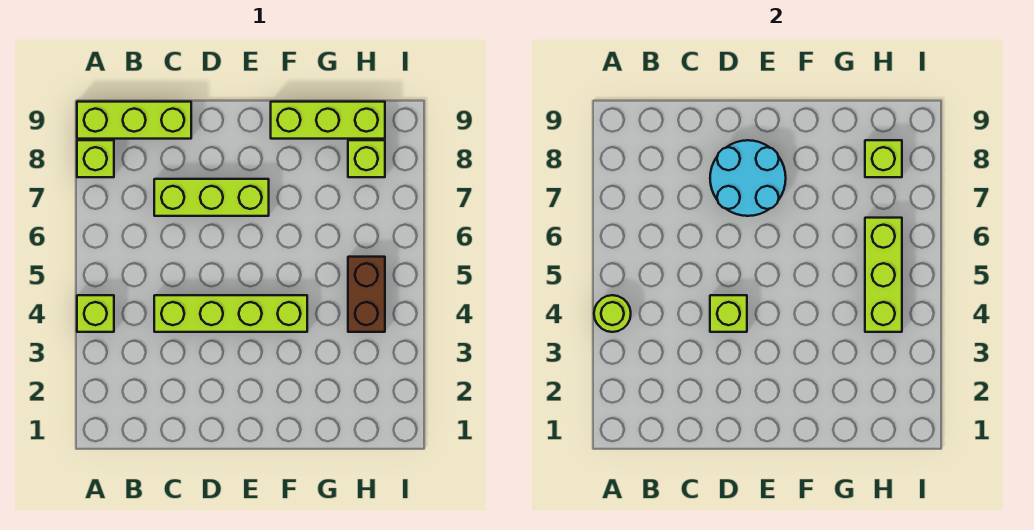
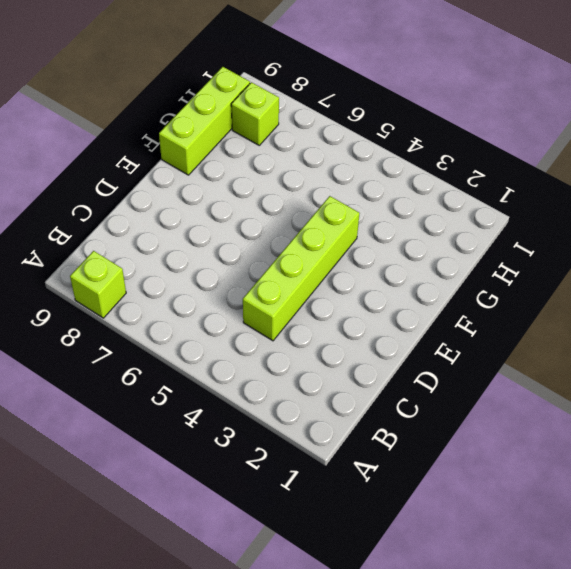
none -> lime brick A4 level 1
none -> lime brick A9:C9 level 1
none -> lime brick C7:E7 level 1

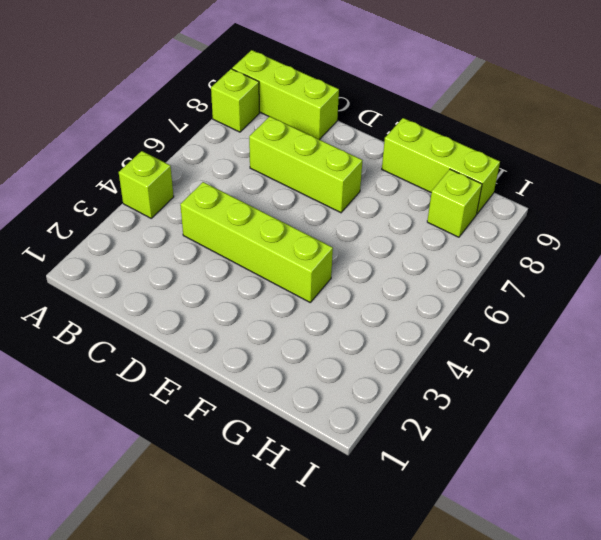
none -> brown brick H4:H5 level 1
none -> lime round brick A4 level 2
none -> lime brick D4 level 2

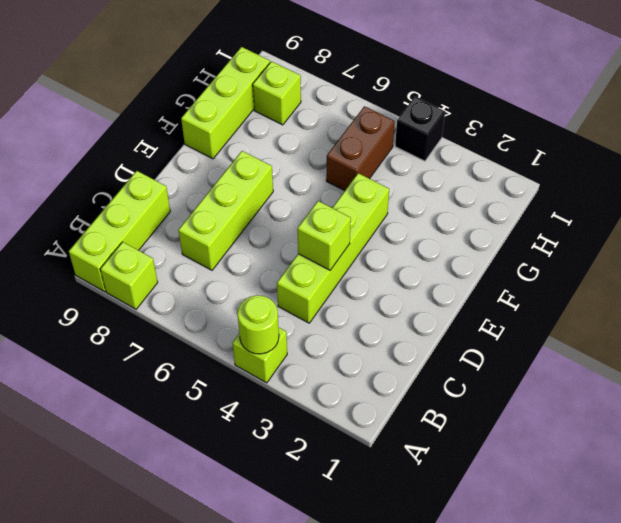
brown brick G5:H5 level 1 -> brown brick H4:H5 level 1
black brick I4 level 1 -> none
none -> cyan round brick D7:E8 level 2
none -> lime brick H4:H6 level 2
none -> lime brick H8 level 2

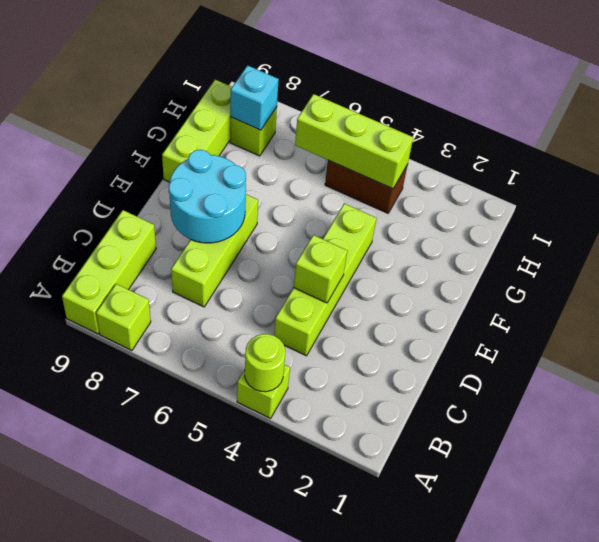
cyan brick H8 level 2 -> lime brick H8 level 2

